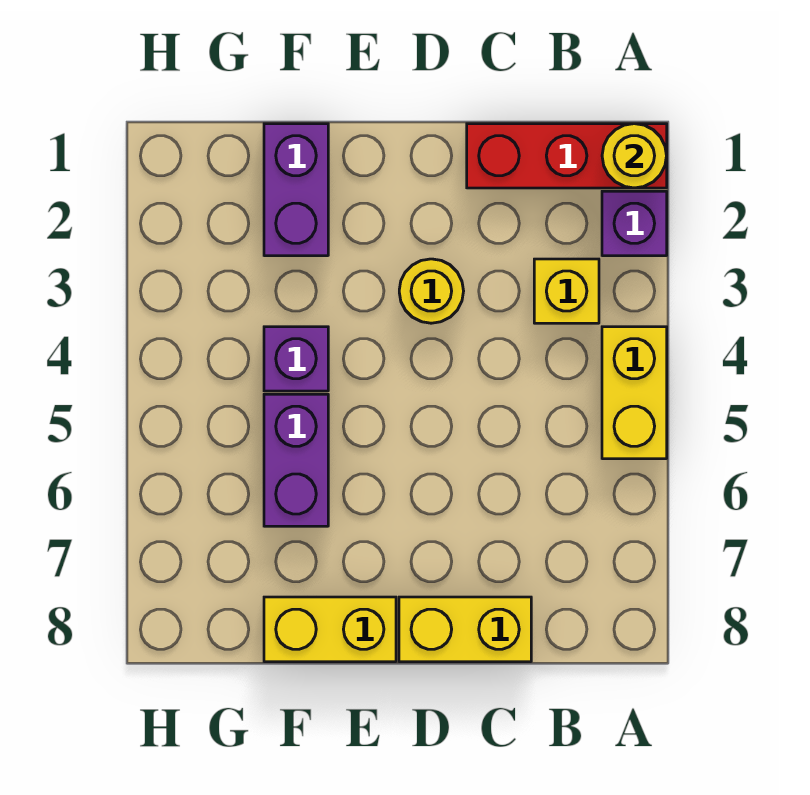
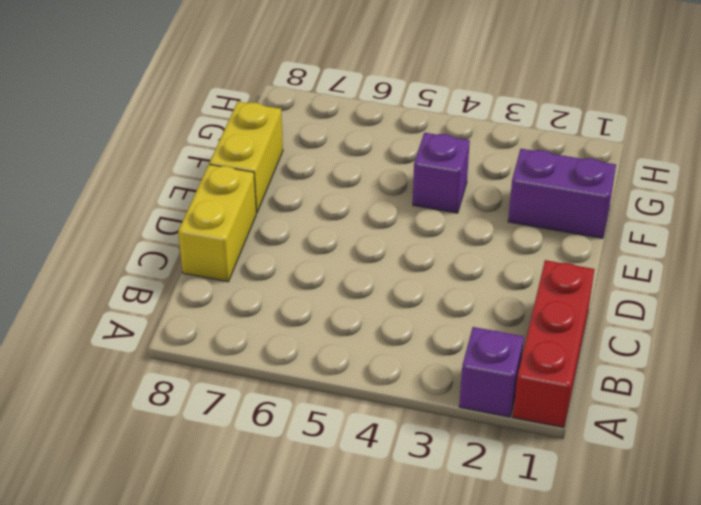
none -> yellow brick A4:A5 level 1
none -> yellow brick B3 level 1

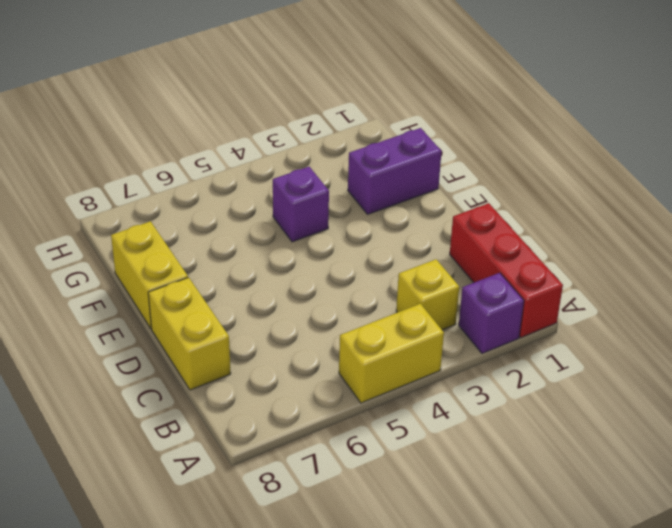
none -> yellow round brick D3 level 1
none -> purple brick F5:F6 level 1

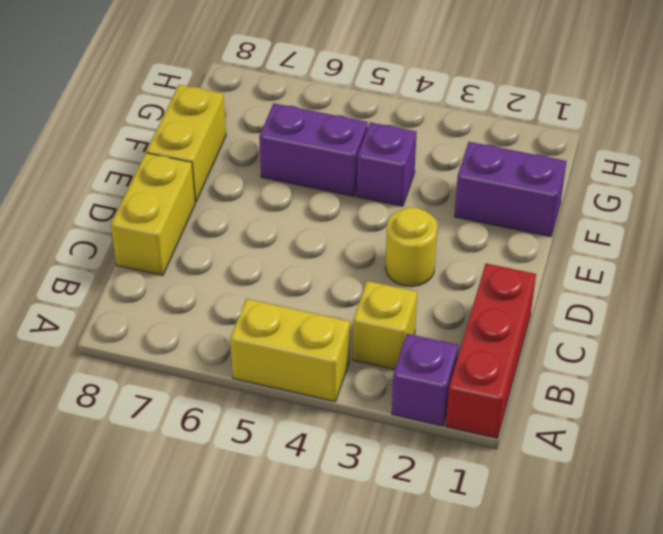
none -> yellow round brick A1 level 2

